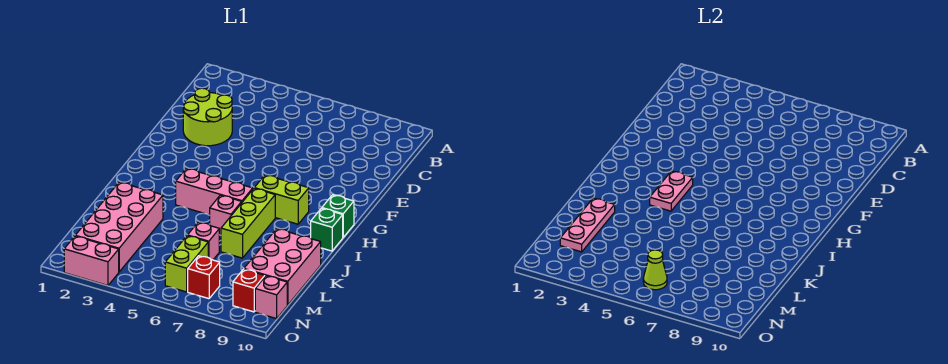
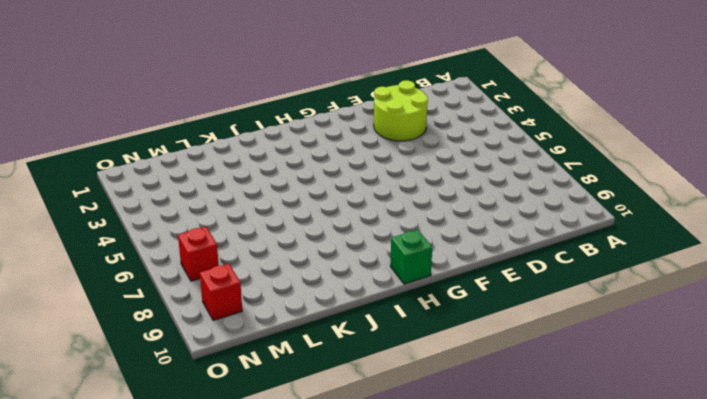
none -> lime brick H7:H8 level 1
none -> pink brick I4:I6 level 1
none -> lime brick I7:K7 level 1

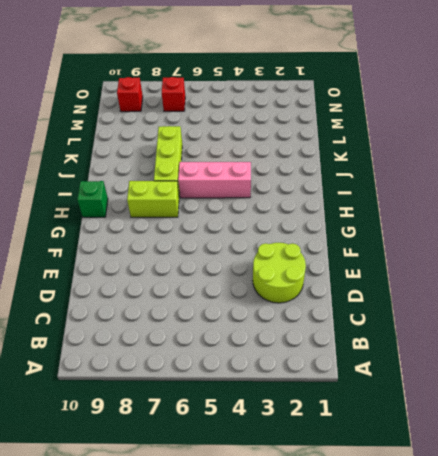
none -> green brick I10 level 1
none -> pink brick J6 level 1
none -> pink brick K2:N3 level 1

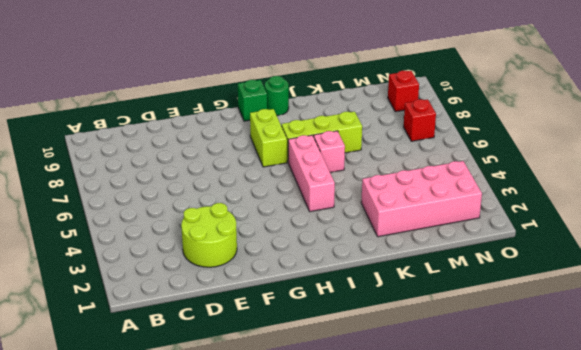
green round brick I10 level 1 -> green brick I10 level 1
none -> pink brick K9:M10 level 1
none -> pink brick L6 level 1
none -> lime brick M6:N6 level 1

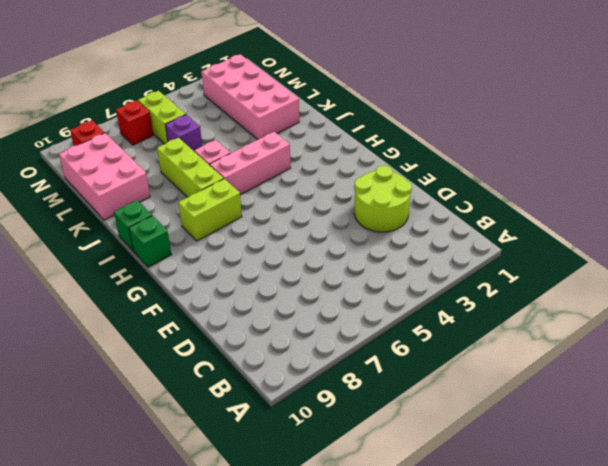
purple brick L6 level 1 -> pink brick L6 level 1
none -> pink brick N10 level 1
none -> pink brick O2:O3 level 1
none -> pink plate H4:I4 level 2

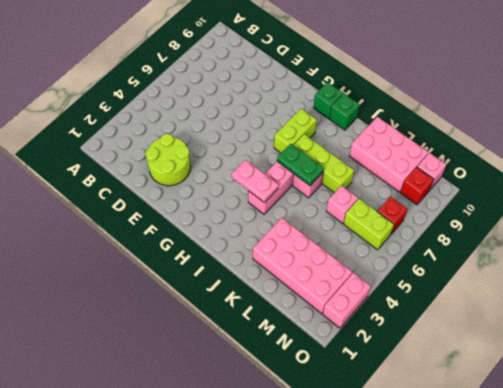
green plate I6:J6 level 2 -> none
none -> pink plate K2:M2 level 2
none -> lime cone N6 level 2

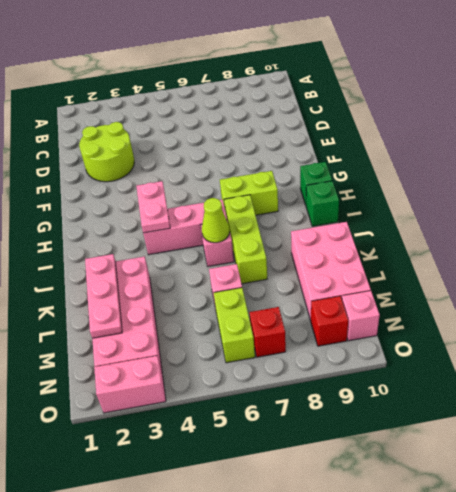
lime cone J6 level 2 -> lime cone N6 level 2

